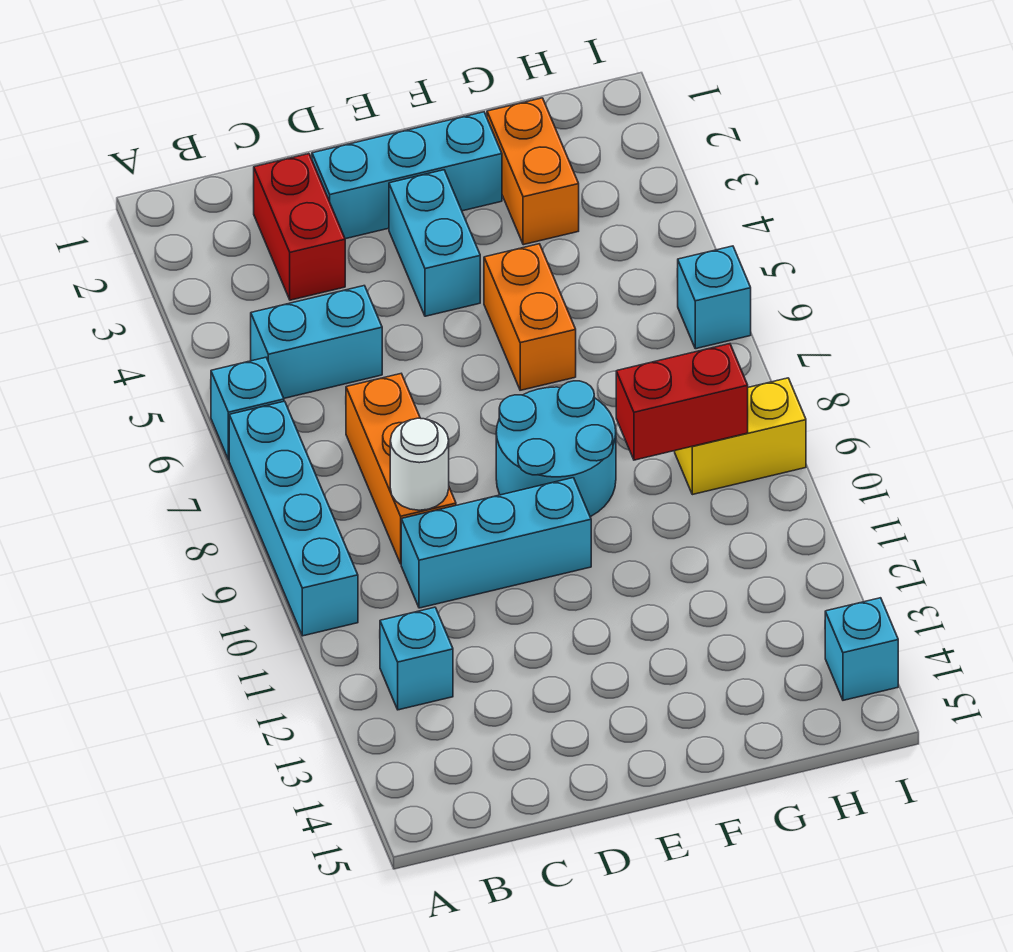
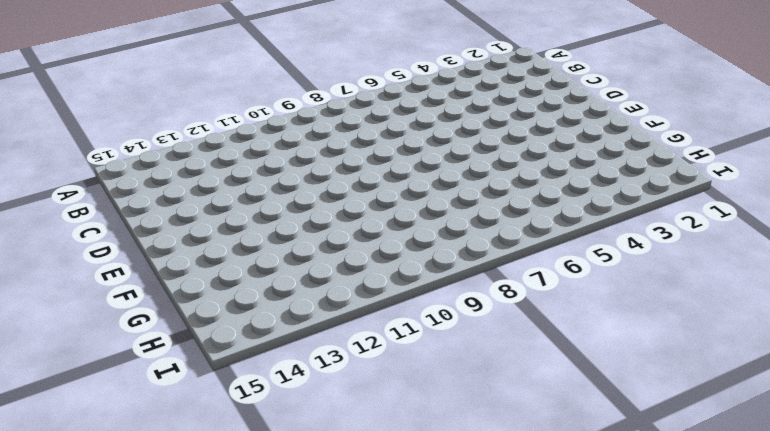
none -> cyan brick A6 level 1
none -> cyan brick A7:A10 level 1
none -> cyan brick B5:C5 level 1

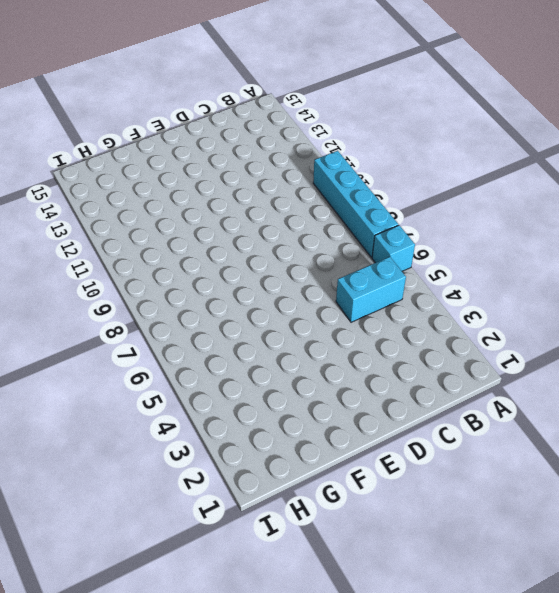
none -> cyan brick B12 level 1
none -> red brick C2:C3 level 1
none -> orange brick C7:C9 level 1

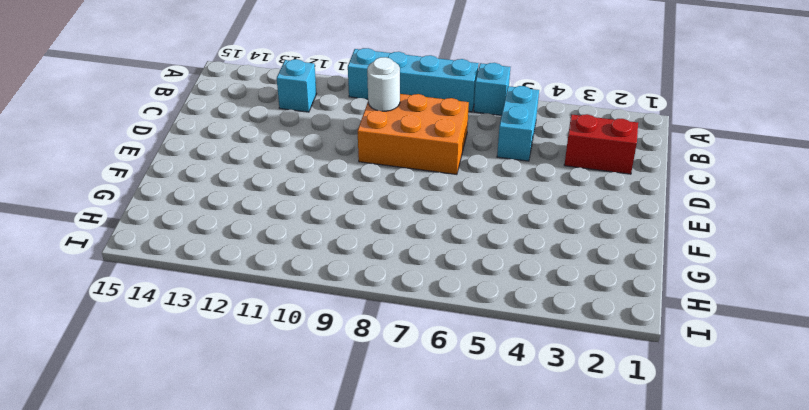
orange brick C7:D9 level 1 -> orange brick C7:C9 level 1
none -> cyan brick C10:E10 level 1
none -> cyan brick D2:F2 level 1
none -> cyan brick E3:E4 level 1

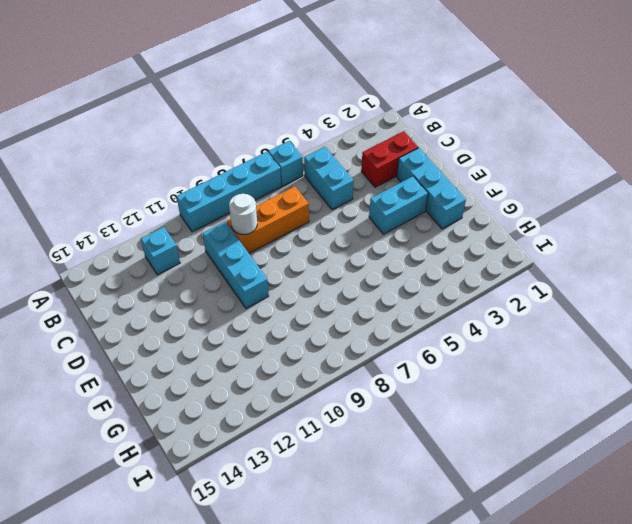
none -> cyan round brick E8:F9 level 1
none -> orange brick F5:F6 level 1
none -> orange brick G2:G3 level 1

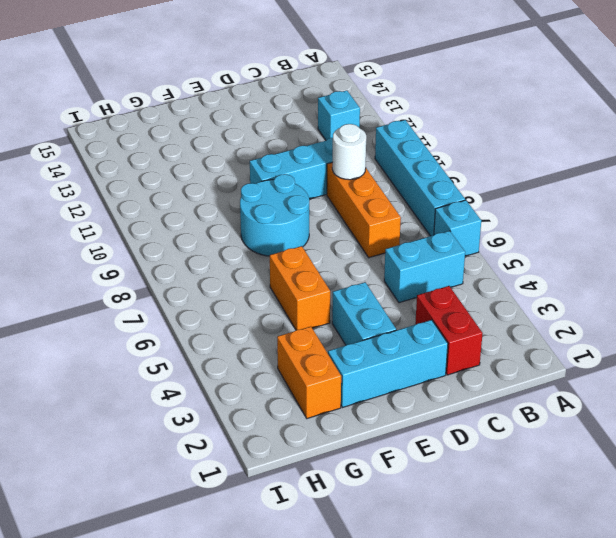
none -> yellow brick H9:I9 level 1
none -> cyan brick I6 level 1
none -> cyan brick I14 level 1

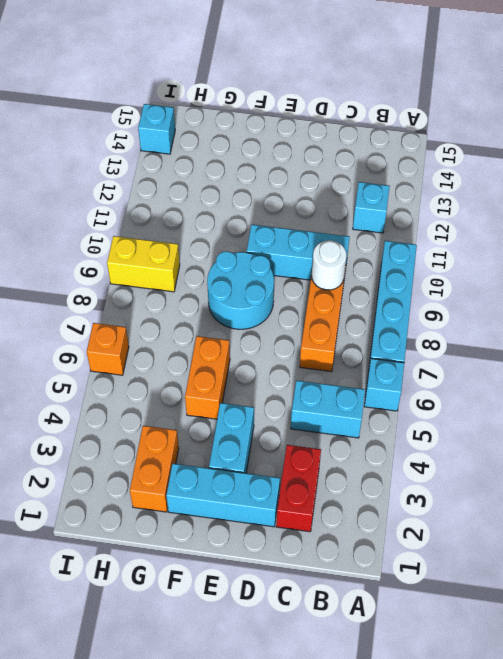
orange brick I6 level 1 -> cyan brick I6 level 1
none -> red brick G9:H9 level 2

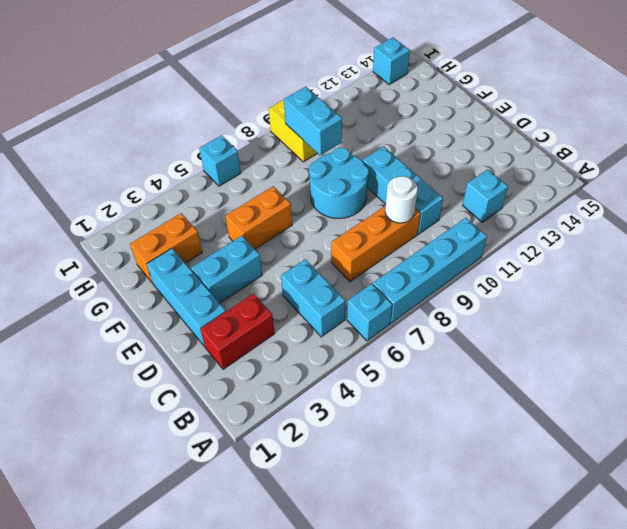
cyan brick G9:H9 level 2 -> red brick G9:H9 level 2

